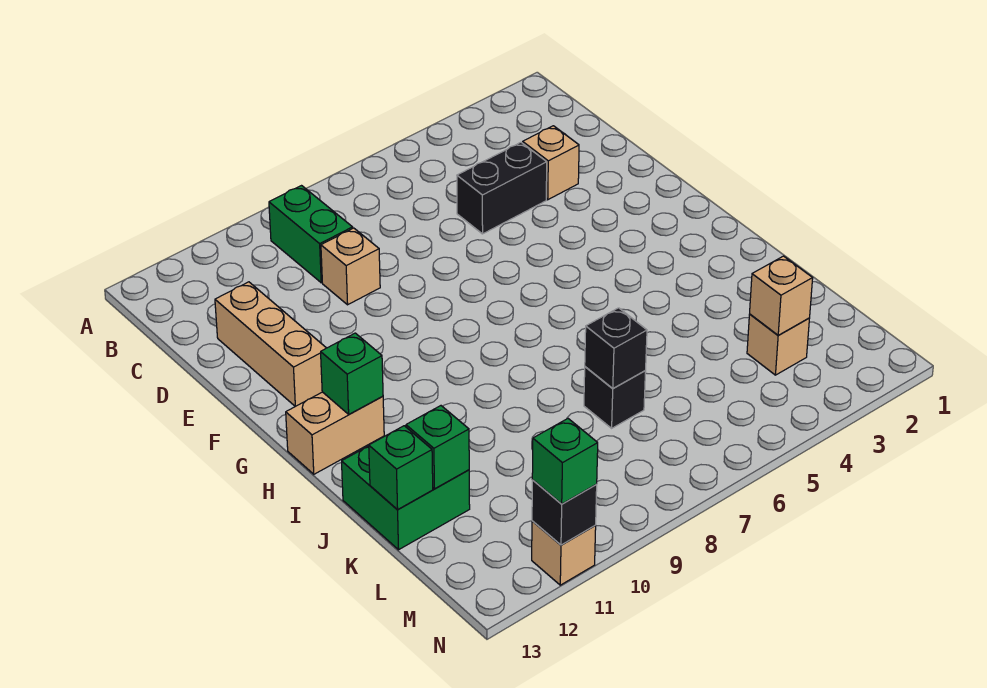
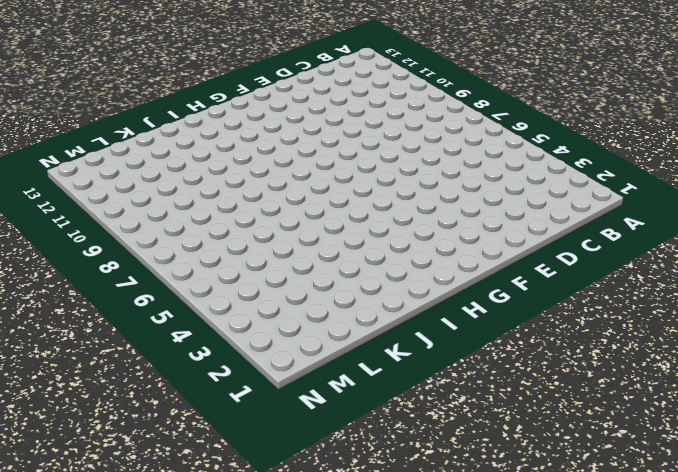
none -> green brick B9:C9 level 1
none -> tan brick D3 level 1
none -> black brick D4:D5 level 1

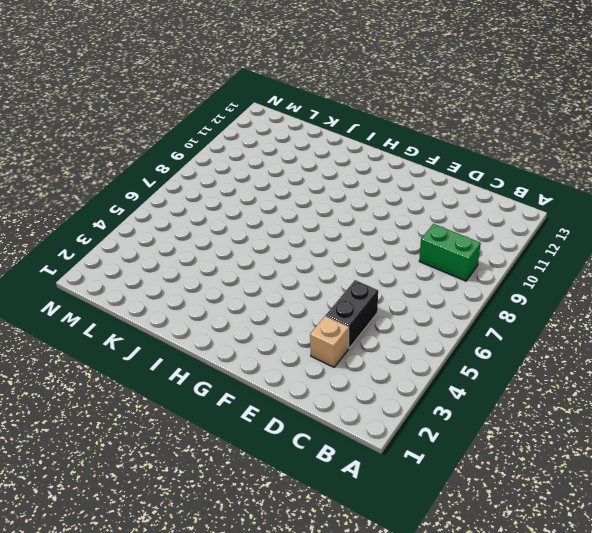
none -> tan brick D9 level 1
none -> tan brick D12:F12 level 1
none -> tan brick H12:H13 level 1

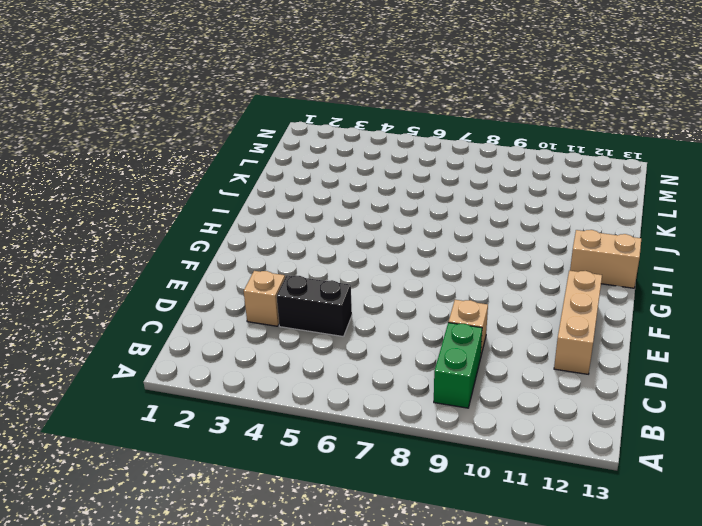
none -> green brick J12:K13 level 1
none -> black brick K7 level 1
none -> tan brick L3 level 1

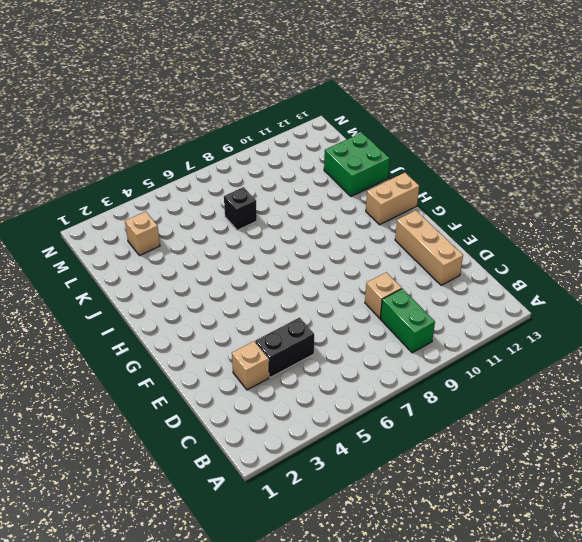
none -> tan brick N11 level 1
none -> green brick H12 level 2
none -> black brick K7 level 2

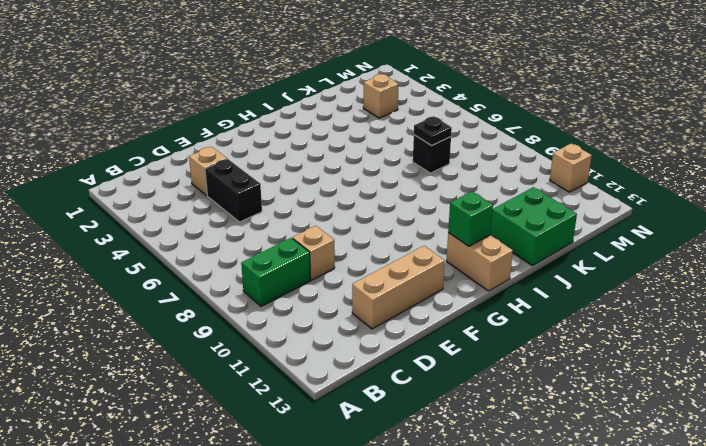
black plate K7 level 2 -> black brick K7 level 2
none -> green brick K12 level 2
none -> green brick K13 level 2
none -> tan brick L3 level 2

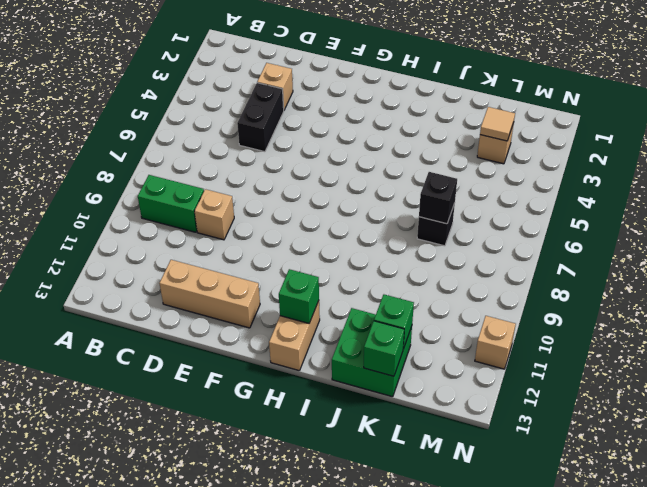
tan tile L3 level 2 -> tan brick L3 level 2
none -> black brick N11 level 2
none -> green brick N11 level 3

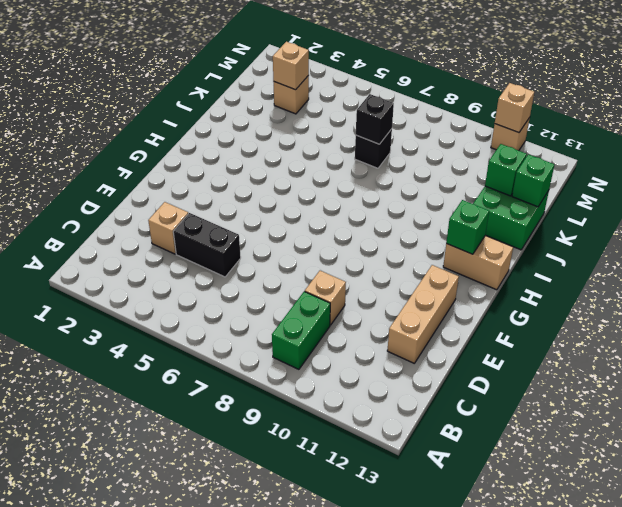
tan brick N11 level 2 -> black brick N11 level 2
none -> green brick N11 level 3

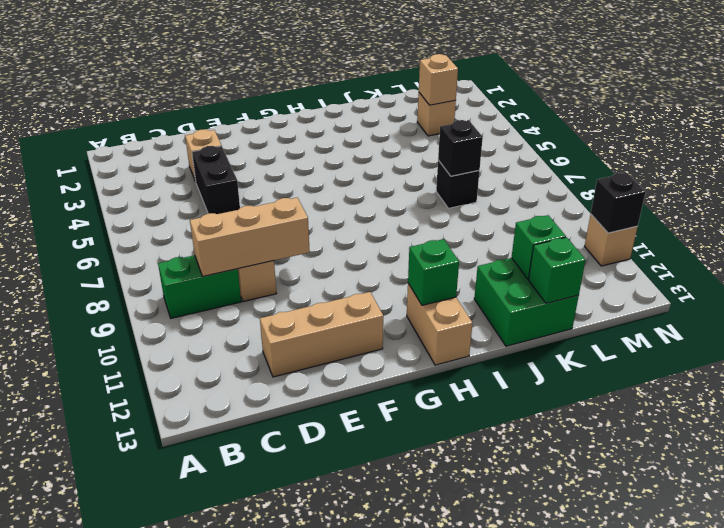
tan brick C9:E9 level 2 -> none
none -> green brick N11 level 3

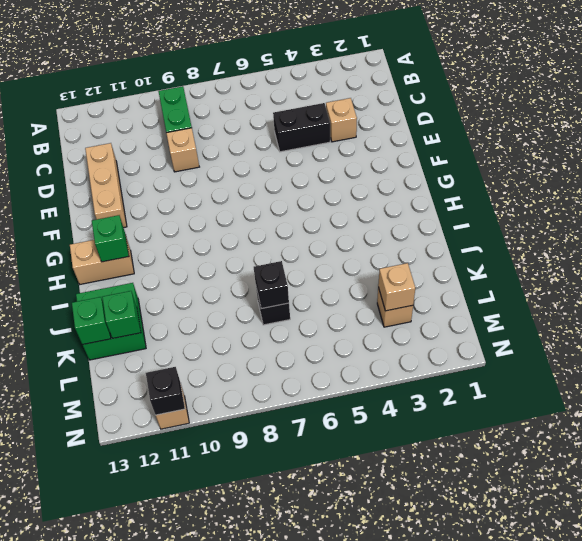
none -> green brick N11 level 3

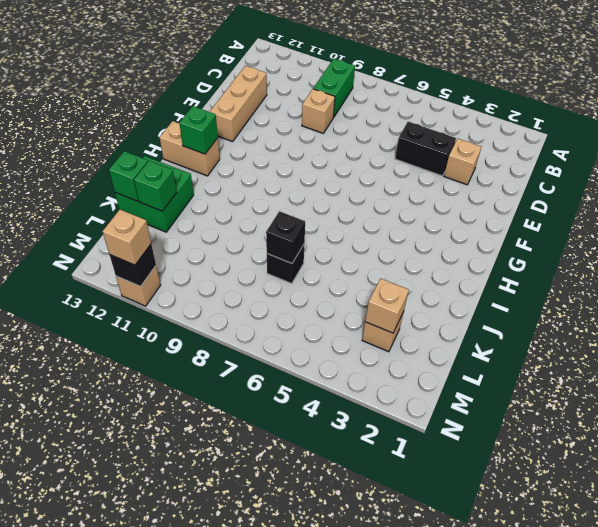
tan brick N11 level 3 -> green brick N11 level 3

